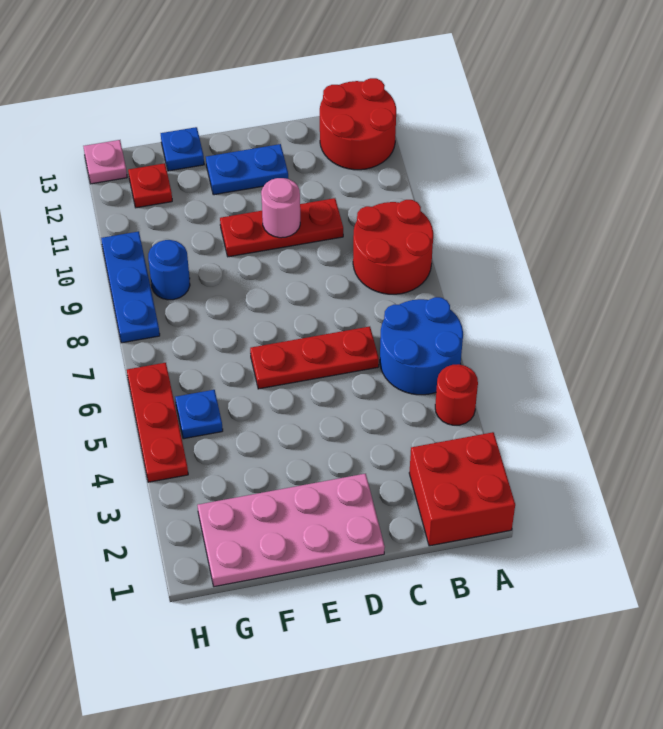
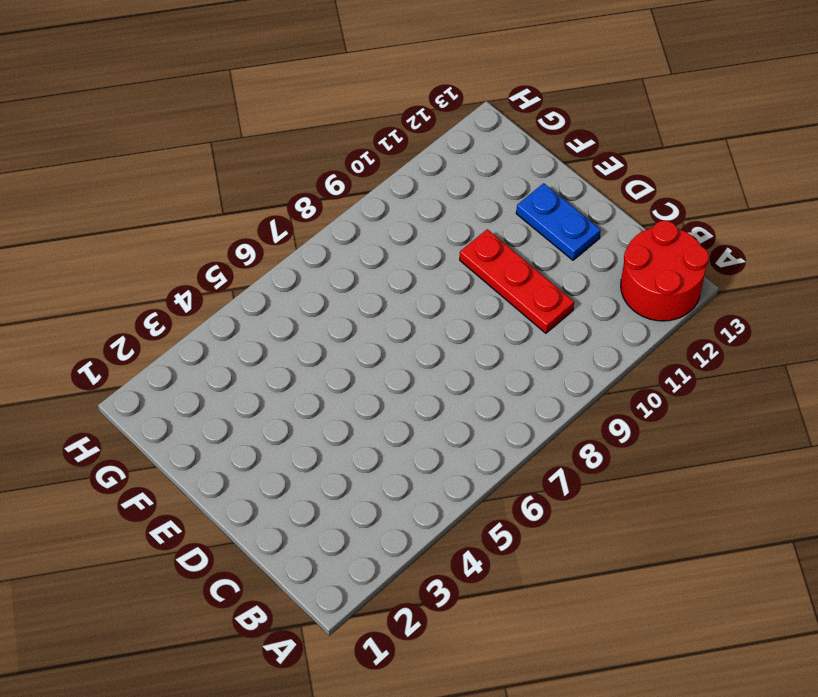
none -> red brick A1:B2 level 1
none -> red round brick A4 level 1
none -> blue round brick A5:B6 level 1

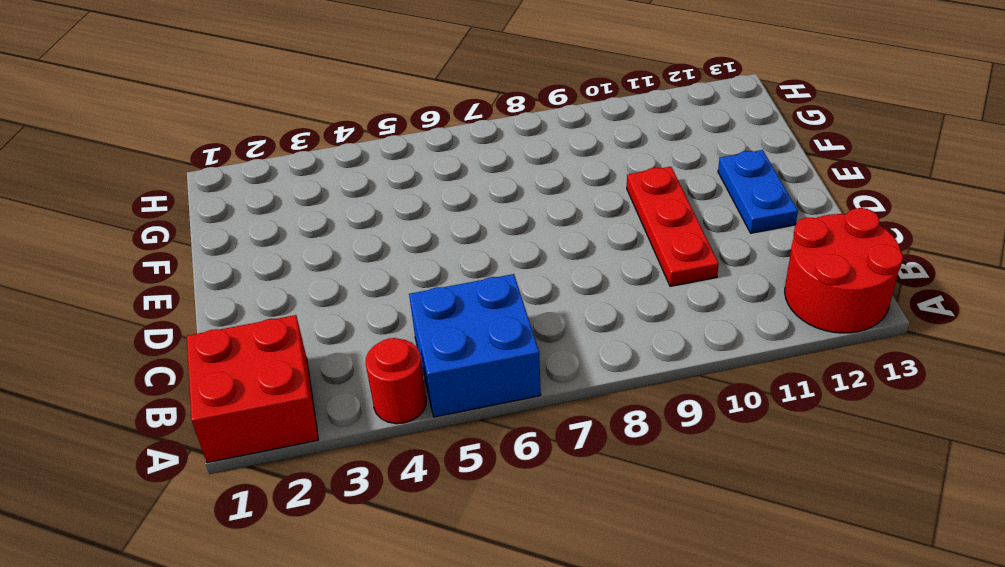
blue brick A5:B6 level 1 -> blue round brick A5:B6 level 1
none -> red round brick A8:B9 level 1
none -> red plate C6:E6 level 1
none -> pink plate D1:G2 level 1

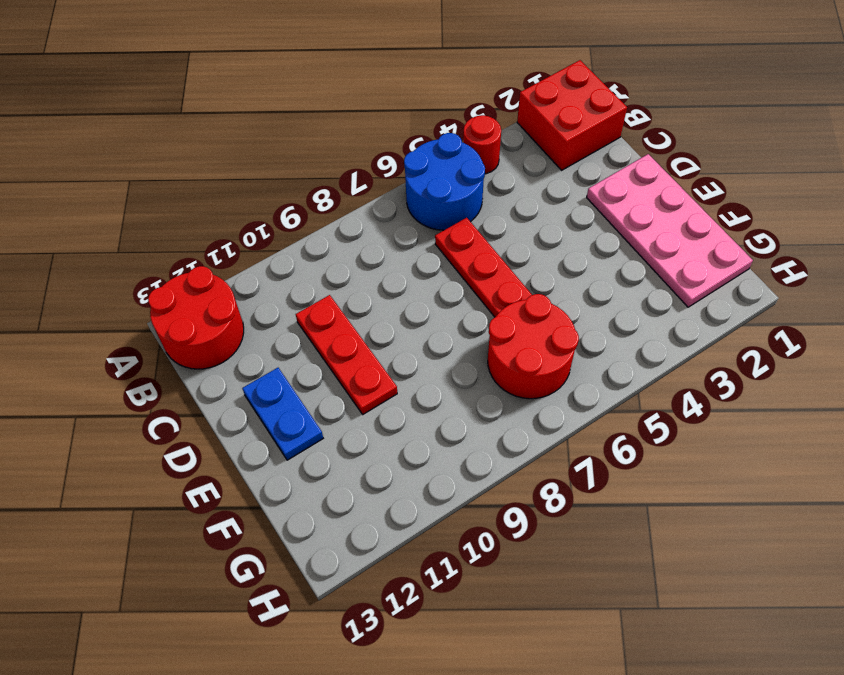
red round brick F6:G7 level 1 -> red round brick A8:B9 level 1
none -> blue plate F13 level 1
none -> blue plate G5 level 1
none -> blue round brick G9 level 1

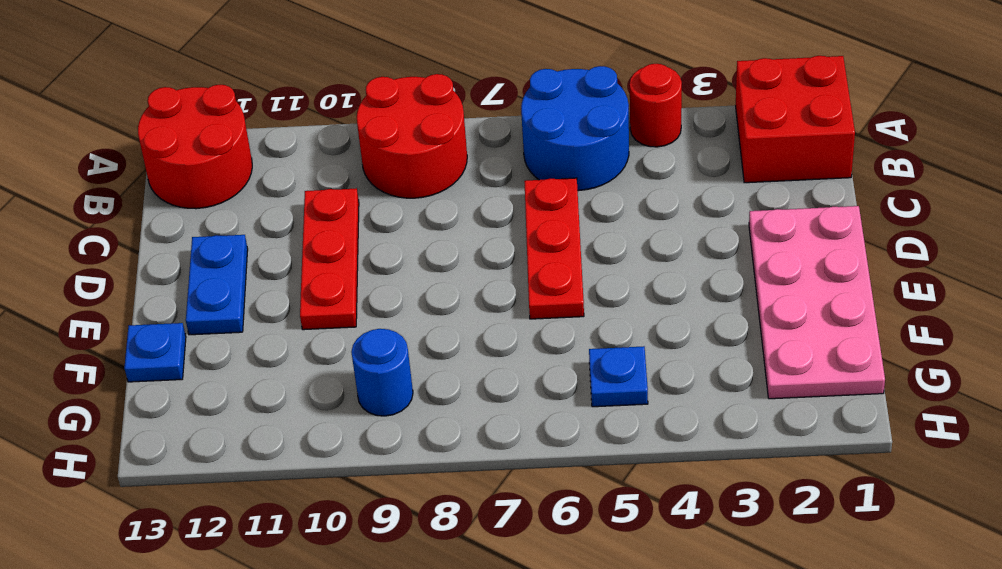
none -> red plate G12 level 1
none -> red plate H4:H6 level 1
none -> blue plate H8:H10 level 1

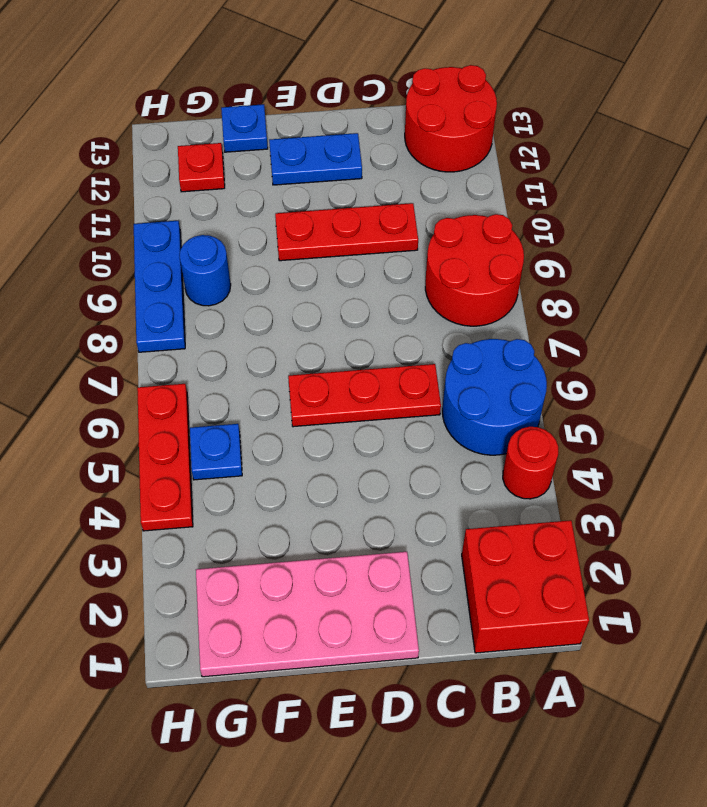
none -> pink plate H13 level 1
none -> pink round brick D10 level 2

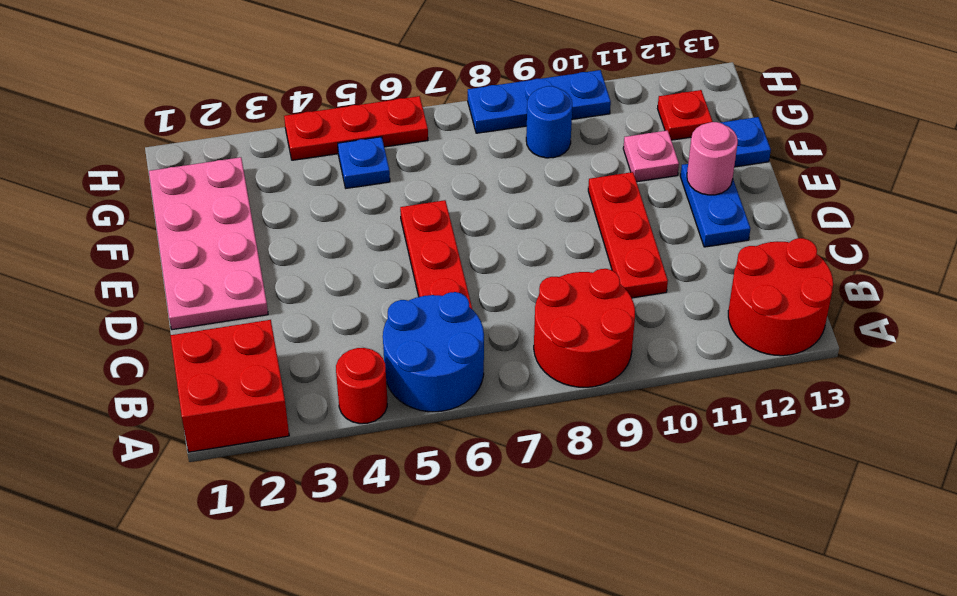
pink round brick E12 level 2 -> pink round brick D10 level 2
pink plate F11 level 1 -> pink plate H13 level 1

